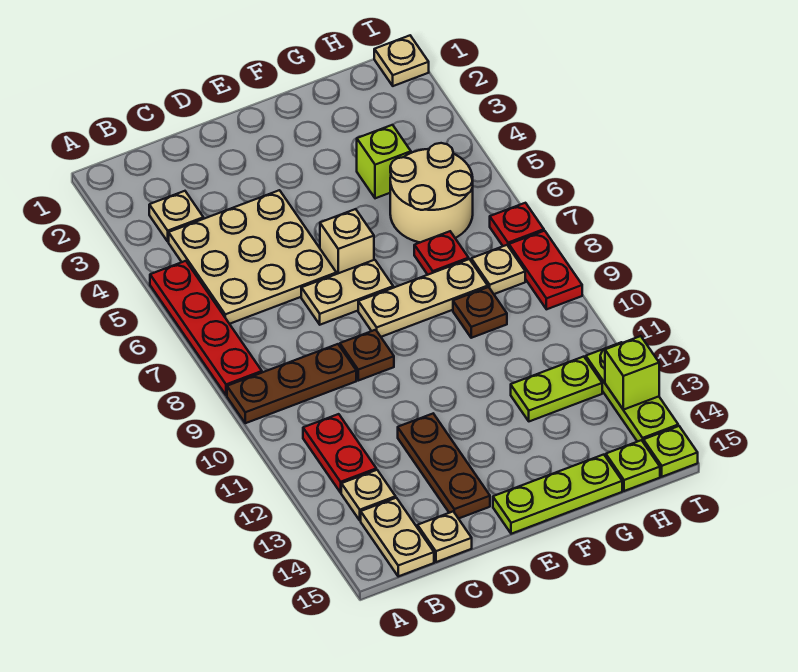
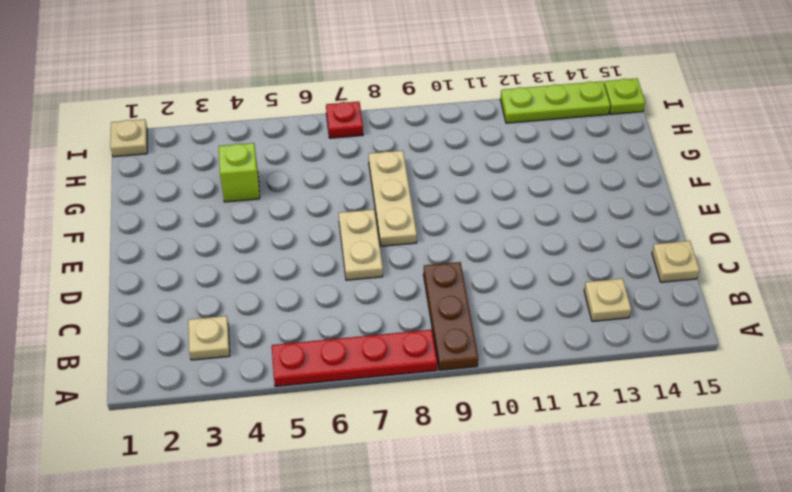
none -> tan plate B4:D6 level 1
none -> red plate B11:B12 level 1
none -> tan plate B14:B15 level 1

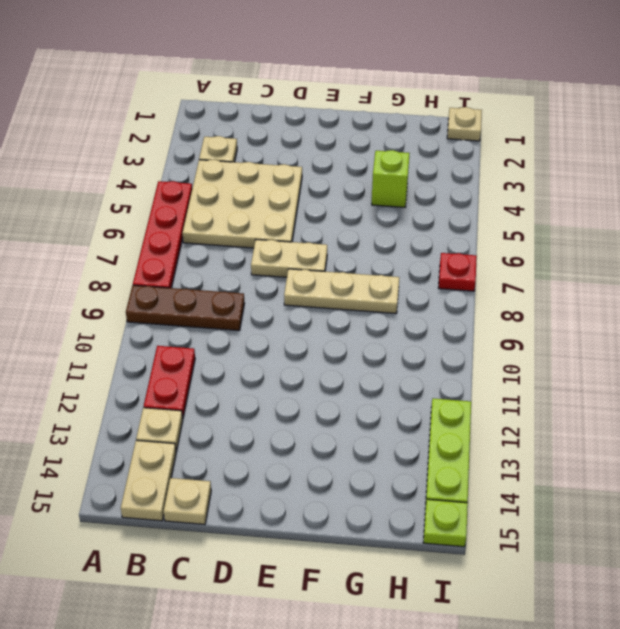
none -> brown plate D9 level 1
none -> brown plate D12:D14 level 1
none -> tan brick E6 level 1

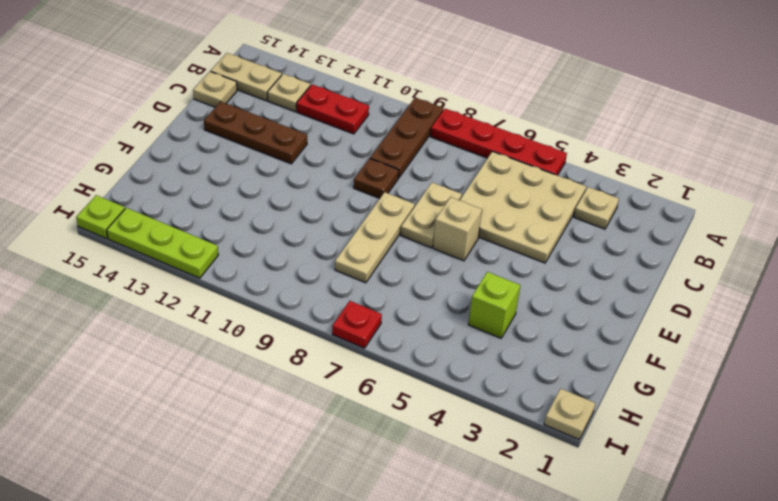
none -> lime plate E15:G15 level 1
none -> tan round brick G5:H6 level 1
none -> red plate G7 level 1

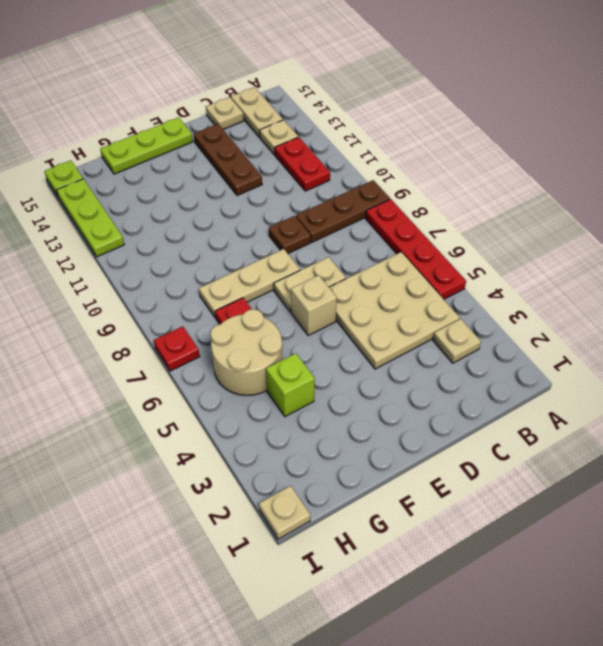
none -> brown plate G9 level 1
none -> lime plate G12:H12 level 1
none -> tan plate H8 level 1

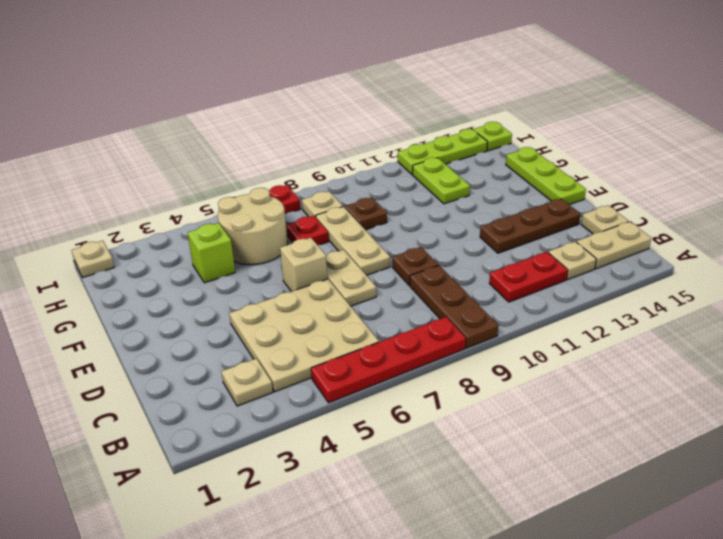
none -> lime plate H15 level 1
none -> red plate I8:I9 level 1
none -> lime brick I13 level 2

